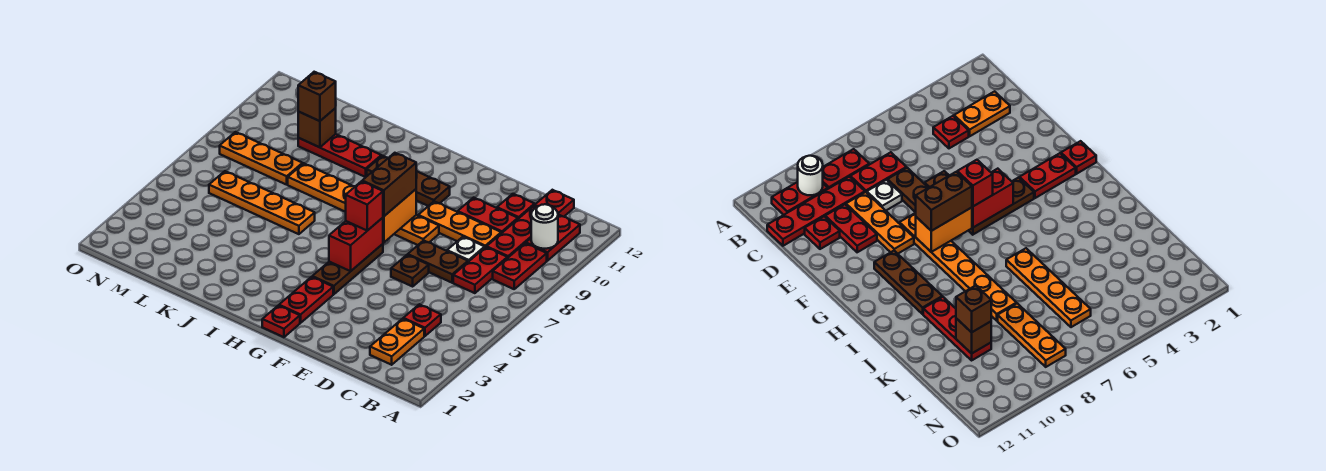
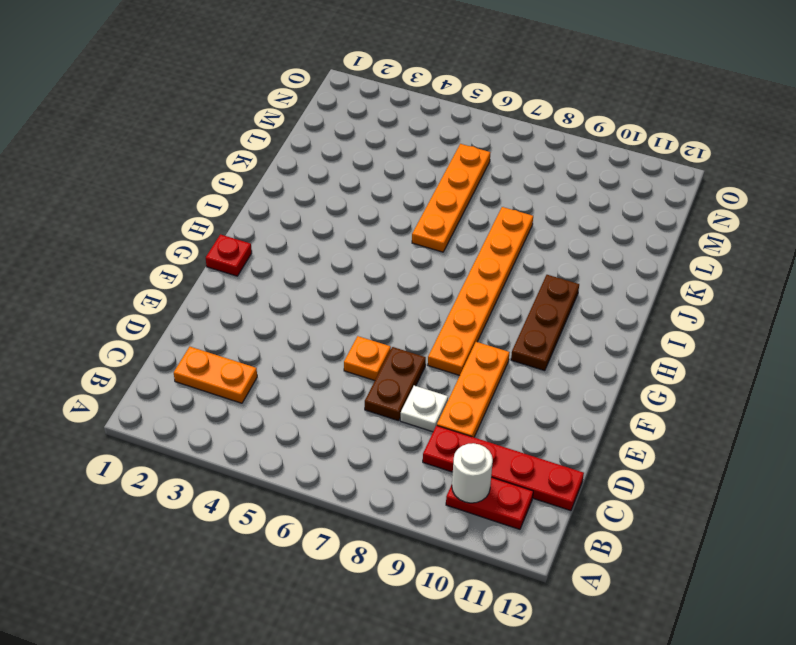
orange plate E6 level 1 -> brown plate E6 level 1
none -> red plate B8:B9 level 1
none -> red plate C4 level 1
none -> red plate C7:C8 level 1

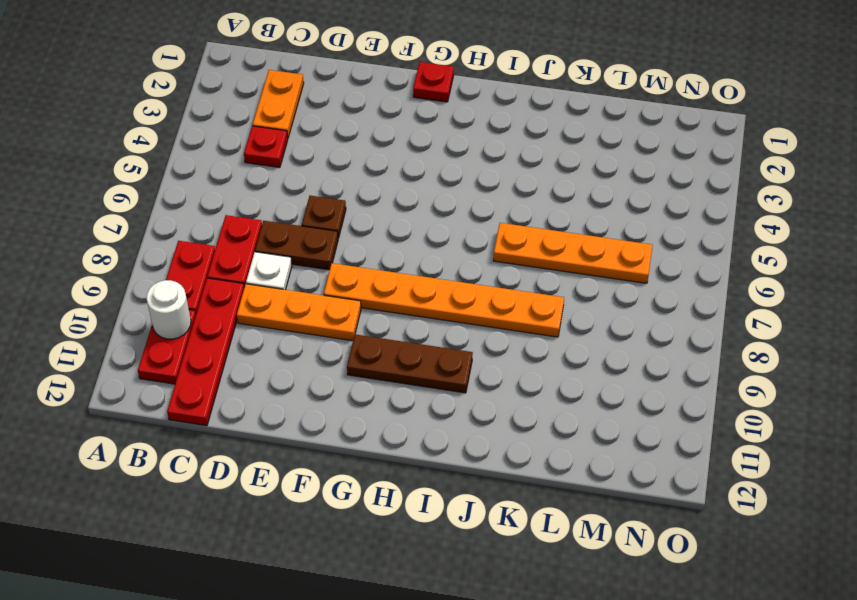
none -> red plate D10:E10 level 1
none -> red plate D11 level 1
none -> red plate G2:G3 level 1

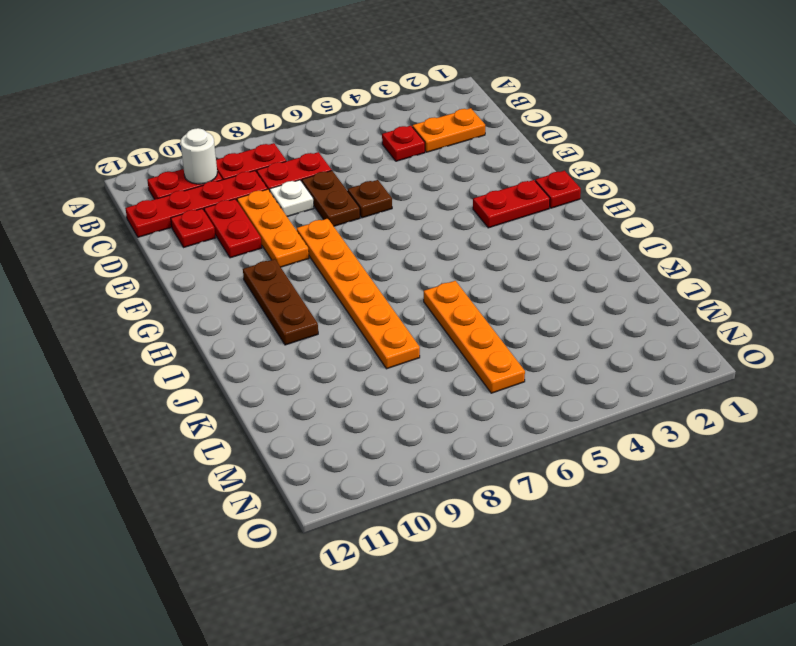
none -> brown plate G4:G6 level 1
none -> red plate J10:L10 level 1
none -> orange plate L8:N8 level 1

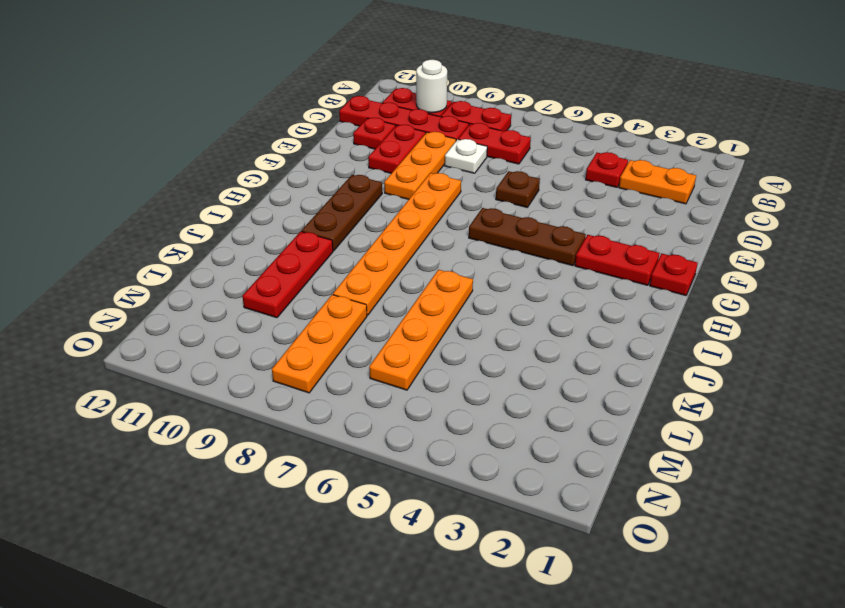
none -> brown plate D7:E7 level 1
none -> red brick G5:G6 level 2
none -> orange brick G7:G8 level 2

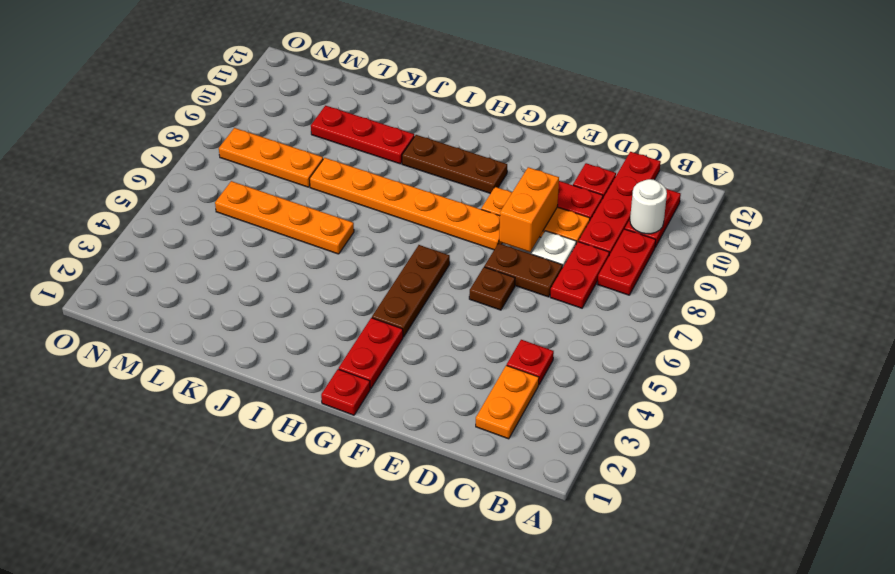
orange brick E8:E9 level 2 -> orange brick G7:G8 level 2
none -> red brick G5:G6 level 2
none -> brown brick L10 level 2
none -> red brick G6 level 3

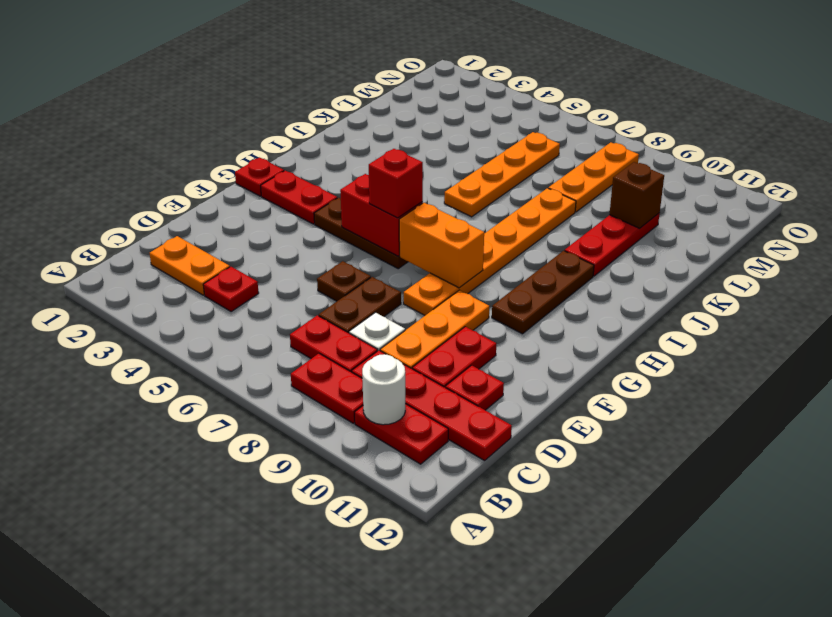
none -> brown brick G7:G8 level 3
none -> brown brick L10 level 3

